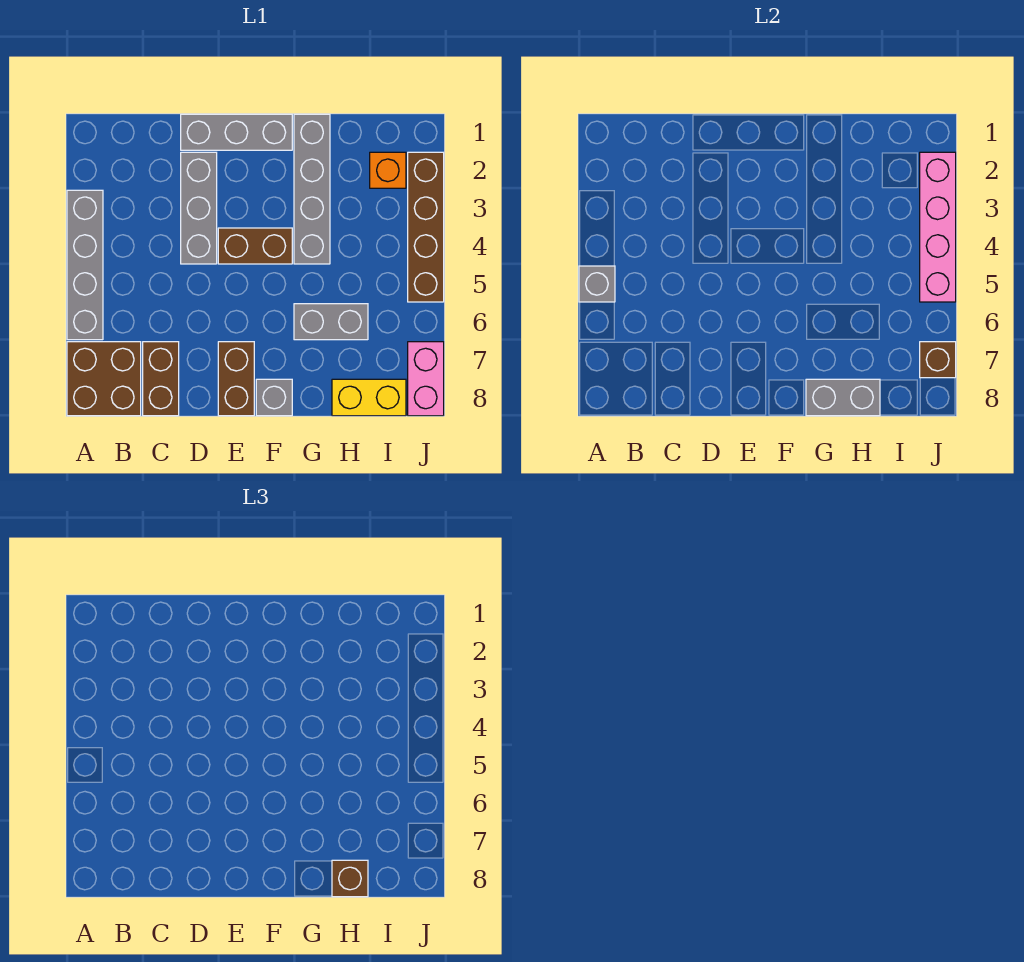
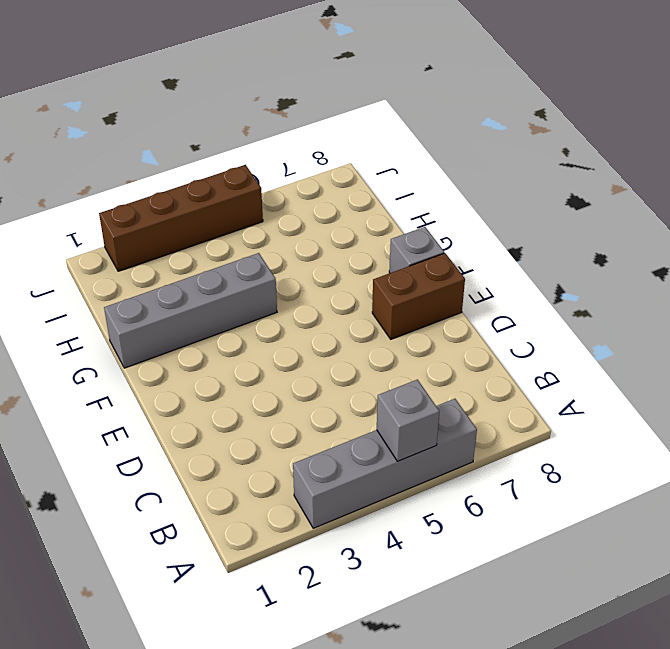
none -> brown brick A7:B8 level 1
none -> brown brick C7:C8 level 1
none -> grey brick D1:F1 level 1

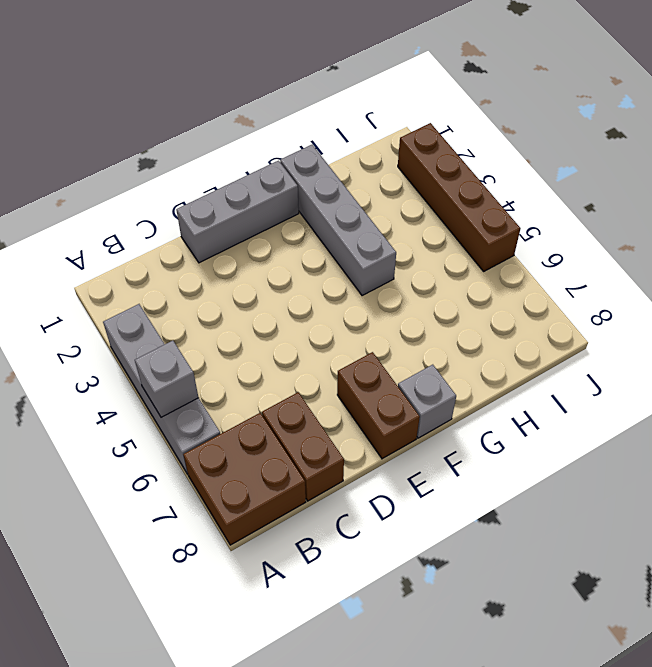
none -> grey brick D2:D4 level 1
none -> brown brick E4:F4 level 1
none -> grey brick G6:H6 level 1

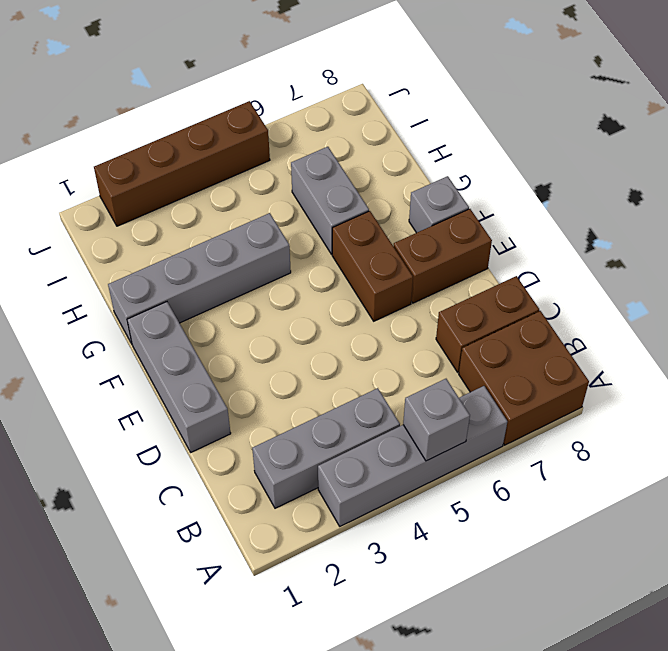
grey brick B2:B4 level 1 -> grey brick D2:D4 level 1
brown brick E6:F6 level 1 -> brown brick E4:F4 level 1
none -> yellow brick H8:I8 level 1
none -> orange brick I2 level 1
none -> pink brick J7:J8 level 1

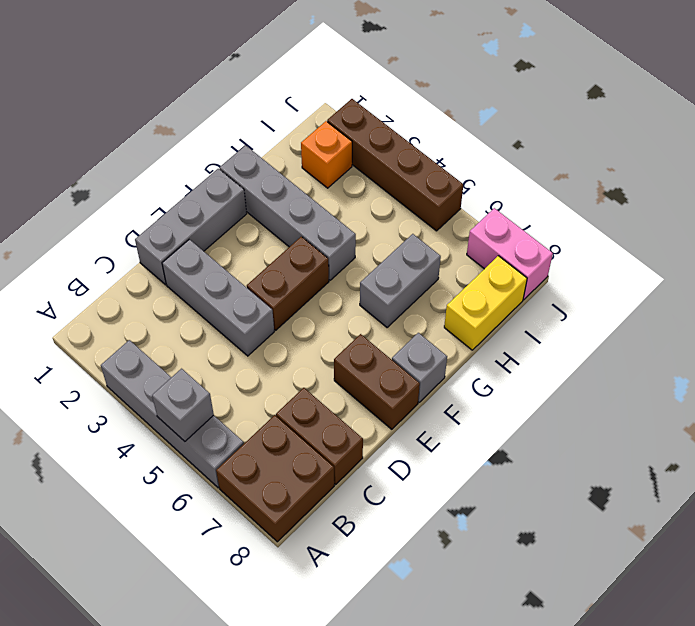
none -> grey brick G8:H8 level 2
none -> pink brick J2:J5 level 2
none -> brown brick J7 level 2

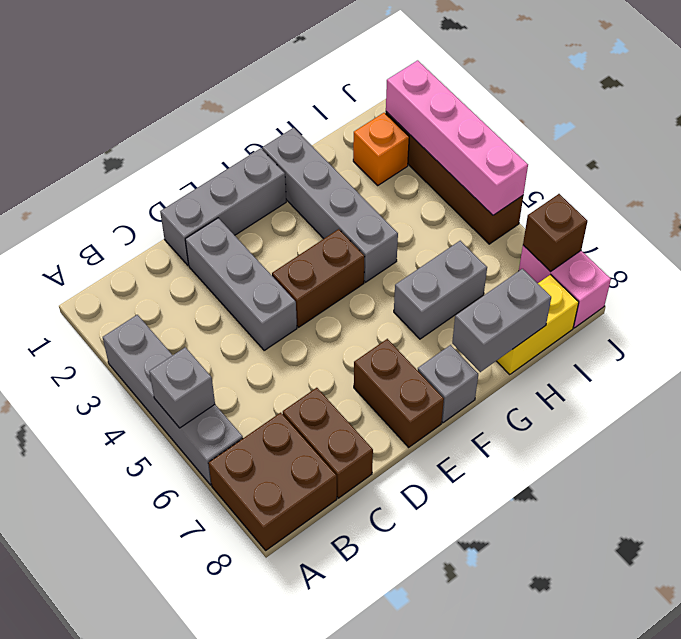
none -> brown brick H8 level 3

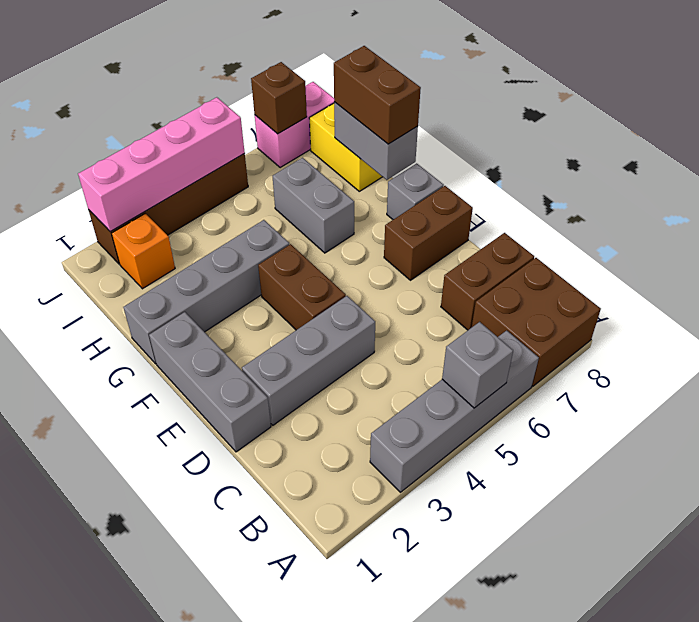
brown brick G8:H8 level 3 -> brown brick H8 level 3

